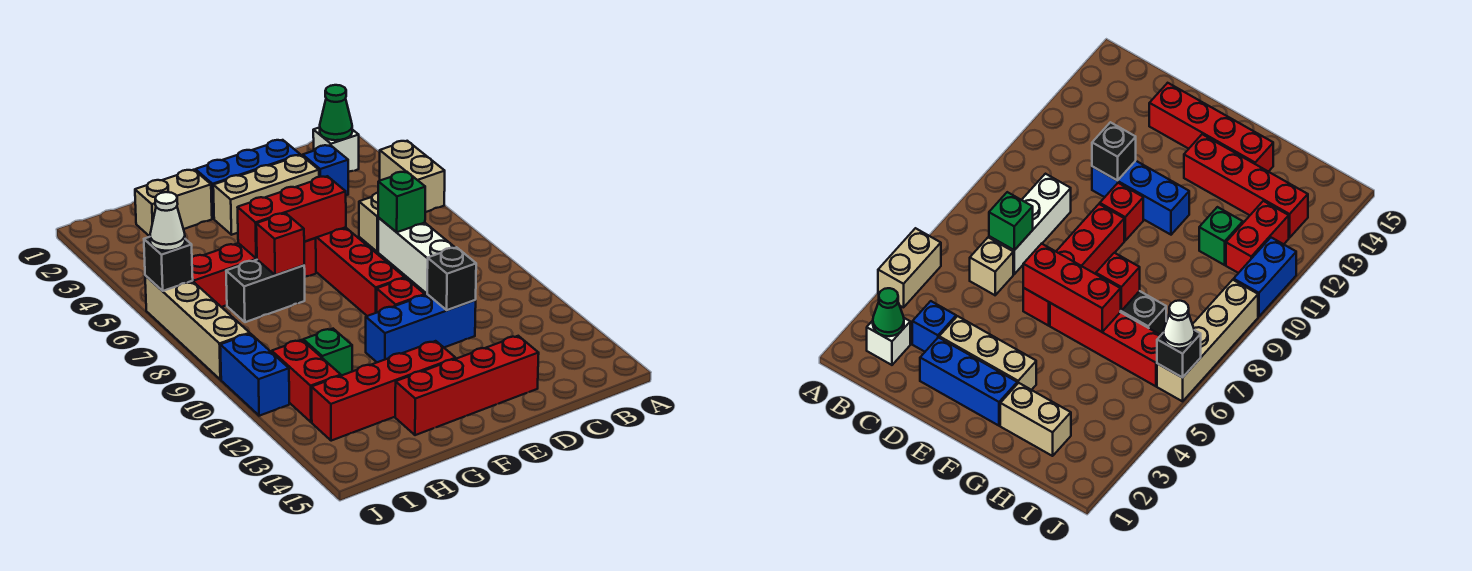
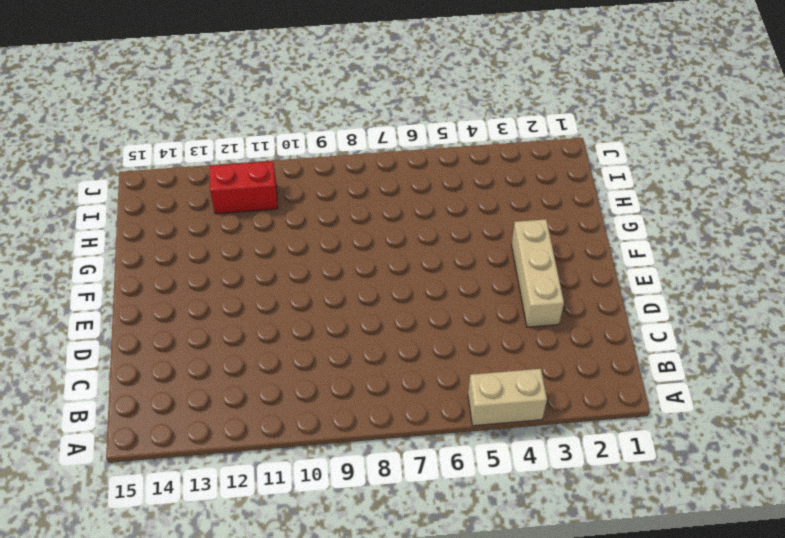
none -> white brick B2 level 1
none -> blue brick C3 level 1
none -> tan brick C6 level 1

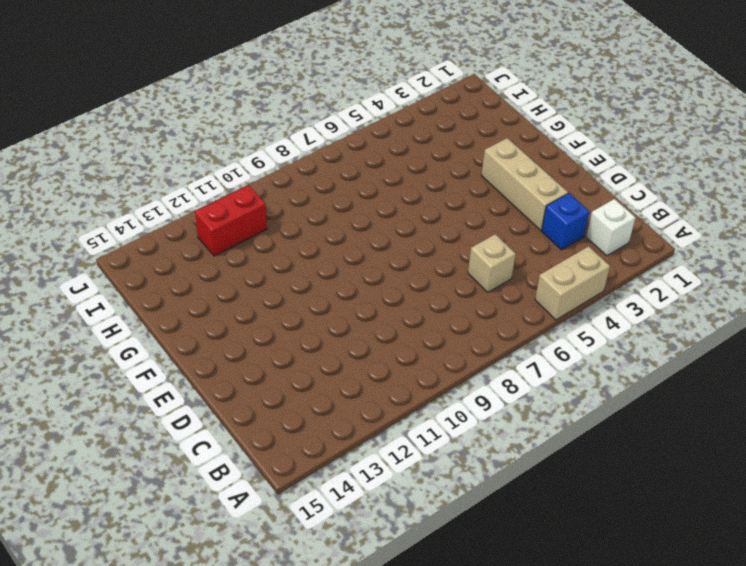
none -> white brick C7:C9 level 1
none -> blue brick D2:F2 level 1
none -> blue brick D11:F11 level 1

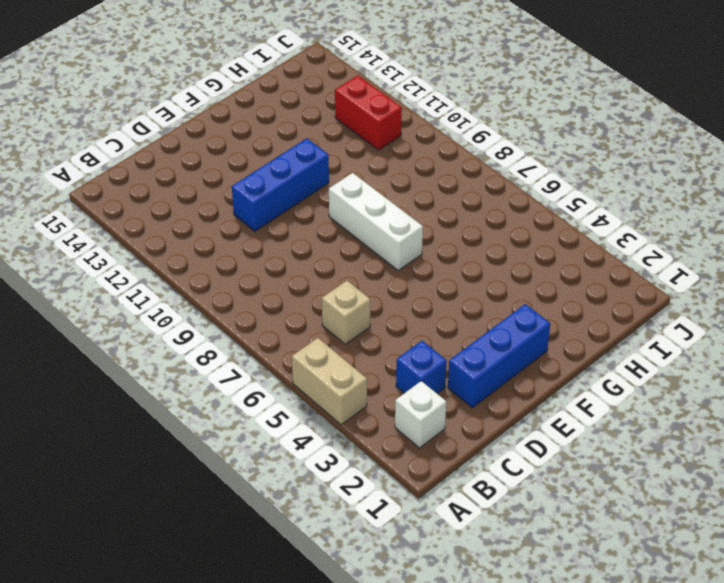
white brick F7:F9 level 1 -> white brick C7:C9 level 1
none -> tan brick D3:F3 level 1
none -> red brick D14:G14 level 1
none -> red brick E6:E9 level 1

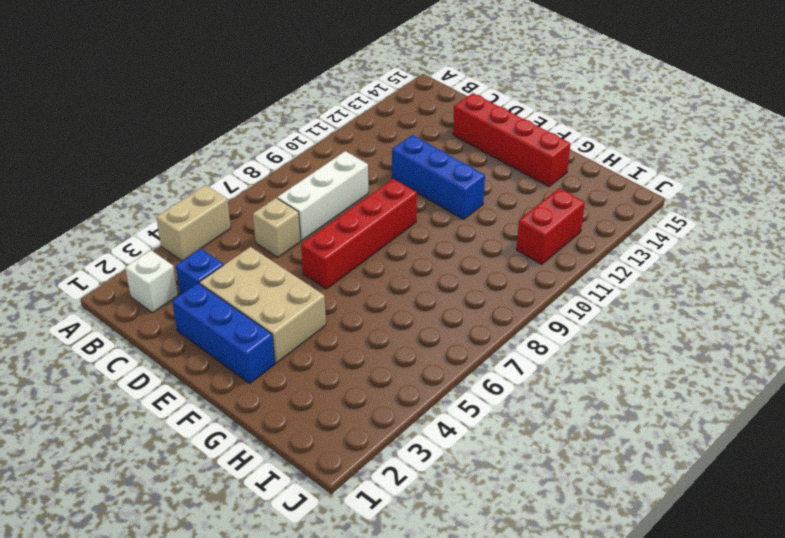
tan brick D3:F4 level 1 -> tan brick D3:F3 level 1
none -> red brick E10 level 1
none -> red brick F6:I6 level 1
none -> red brick F13:I13 level 1

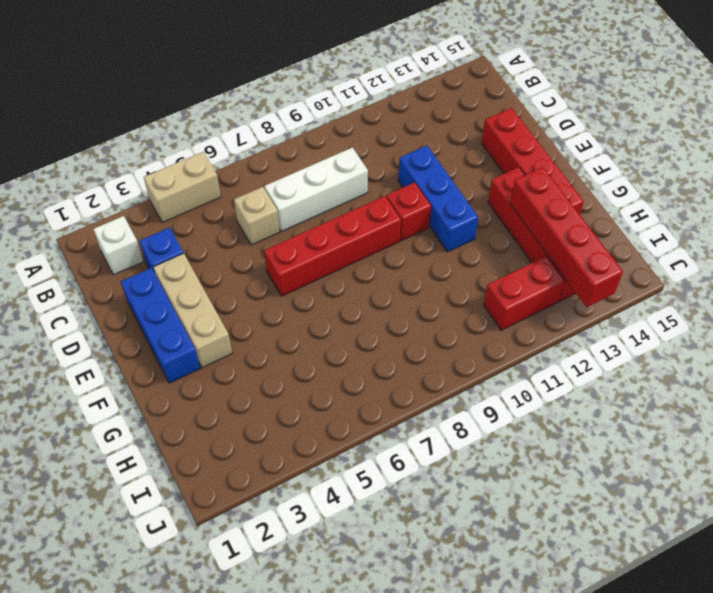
red brick G13:J13 level 2 -> red brick F6:I6 level 1
none -> tan brick G2:H2 level 1
none -> black brick G7:H7 level 1
none -> green brick H11 level 1

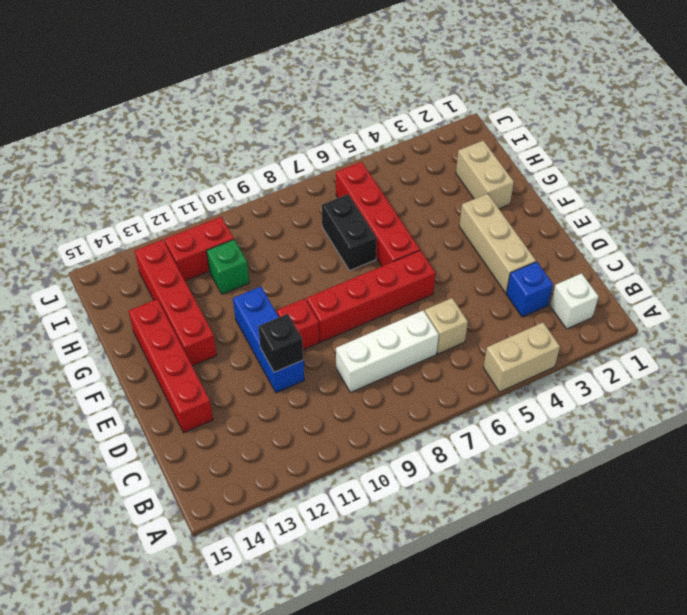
none -> blue brick D2:F2 level 1
none -> tan brick J6:J9 level 1
none -> blue brick J10:J11 level 1

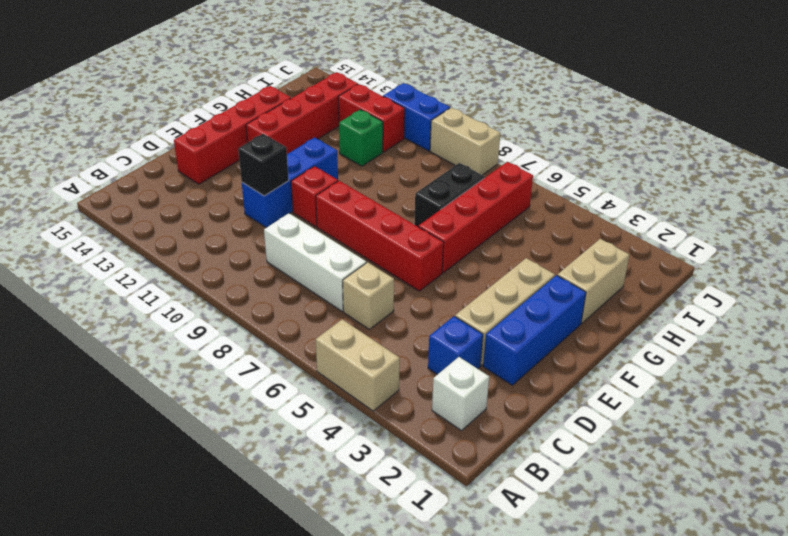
tan brick J8:J9 level 1 -> tan brick J6:J9 level 1
none -> green cone B2 level 2
none -> green brick C7 level 2
none -> red brick E6:G6 level 2

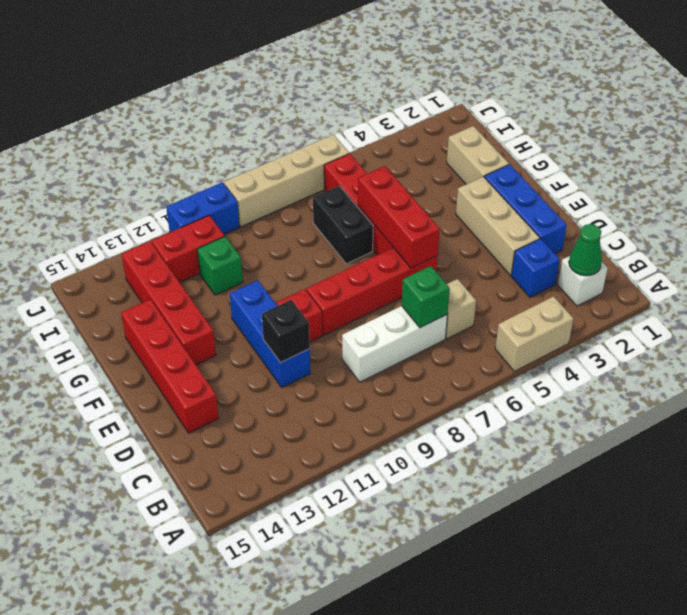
none -> red brick G7 level 2
none -> black brick J6 level 2
none -> white cone J6 level 3

